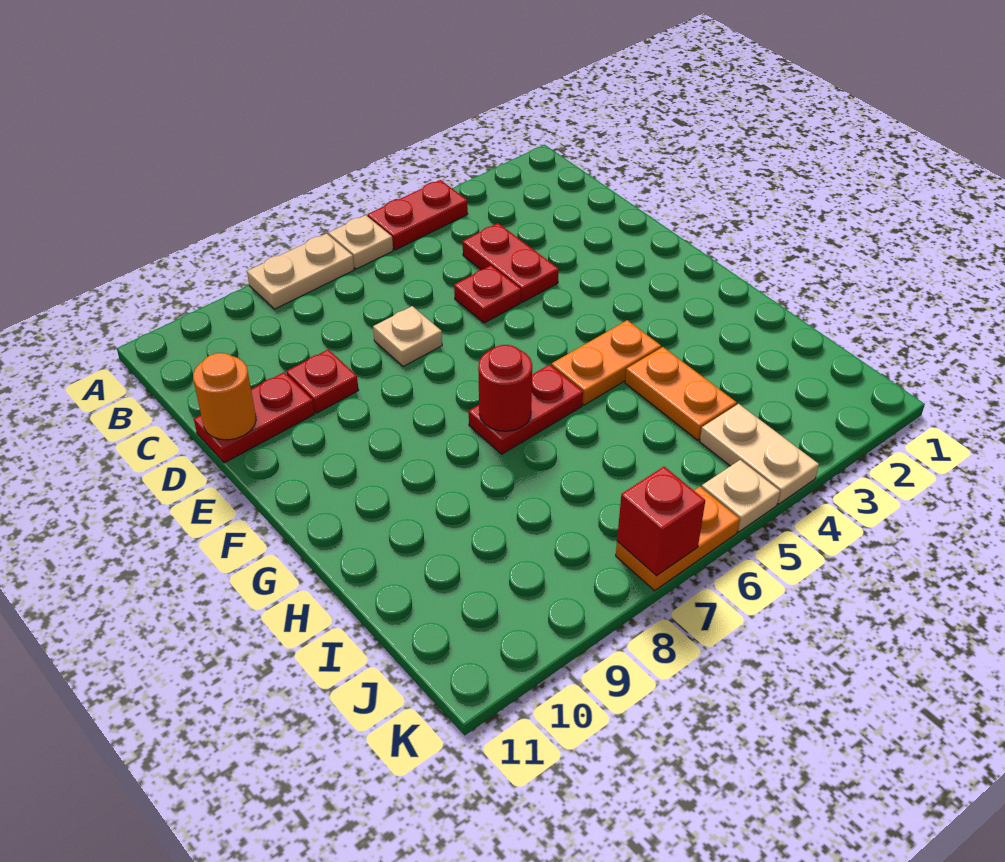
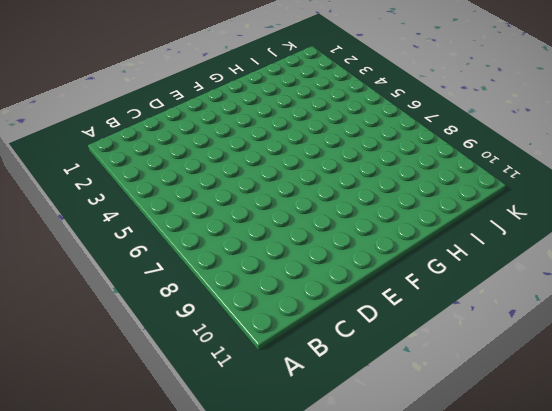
none -> red plate A4:A5 level 1
none -> tan plate A6 level 1
none -> tan plate A7:A8 level 1

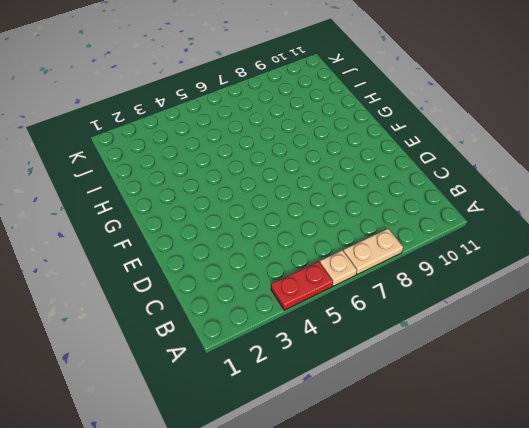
none -> red plate C4:D4 level 1
none -> red plate D5 level 1
none -> tan plate D7 level 1

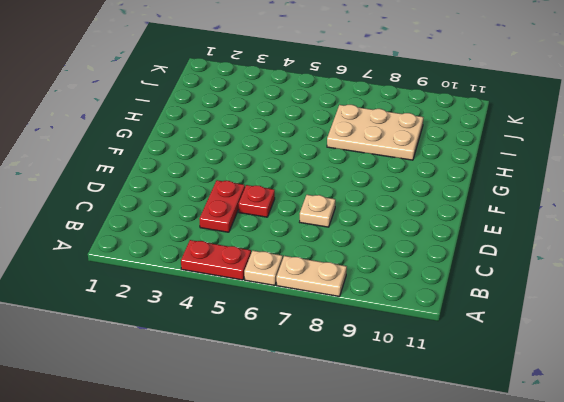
tan plate H7:I9 level 1 -> none
none -> red plate D9 level 1
none -> red plate D10:D11 level 1
none -> orange plate G4:G5 level 1

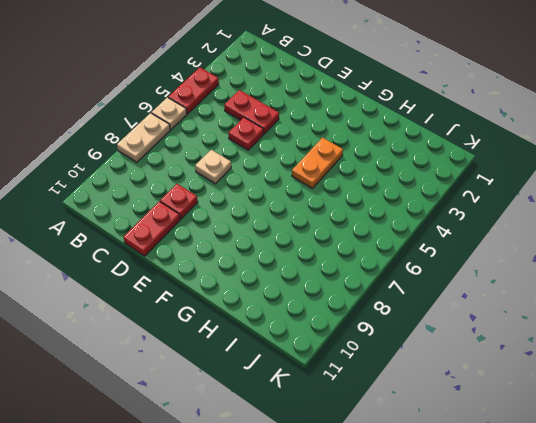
none -> red plate G6:G7 level 1
none -> orange plate H4:I4 level 1
none -> tan plate J4:K4 level 1

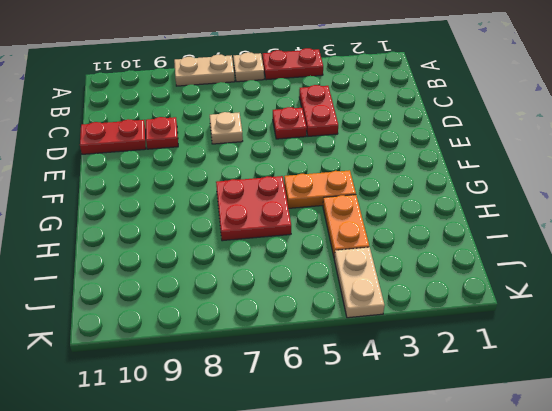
red plate G6:H7 level 1 -> red plate G6:G7 level 1
none -> tan plate K5 level 1
none -> orange plate K6:K7 level 1
none -> orange round brick D11 level 2

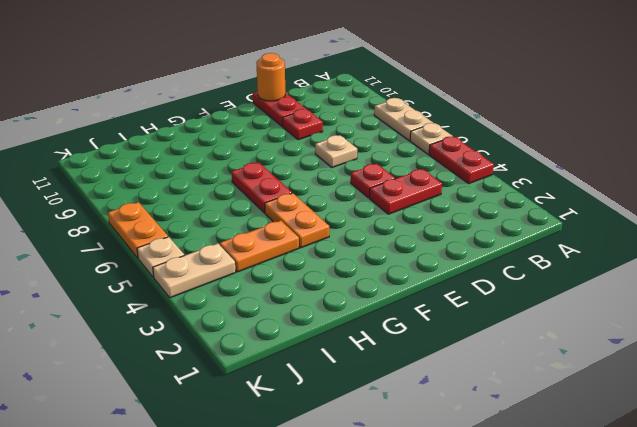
none -> red round brick G7 level 2
none -> red brick K7 level 2

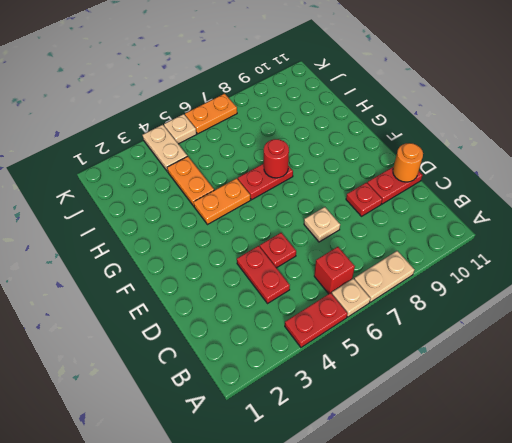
red brick B6 level 1 -> red brick K7 level 2

